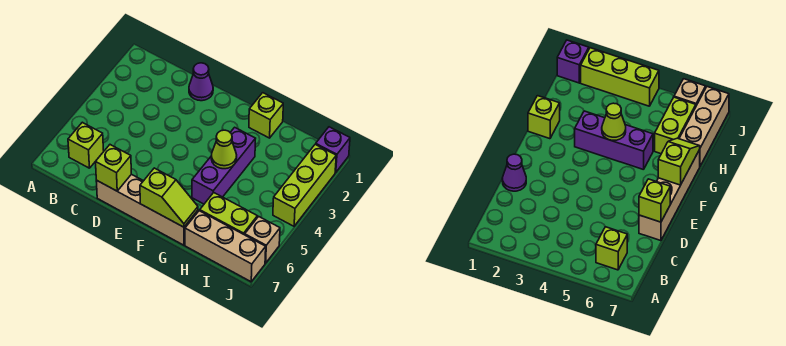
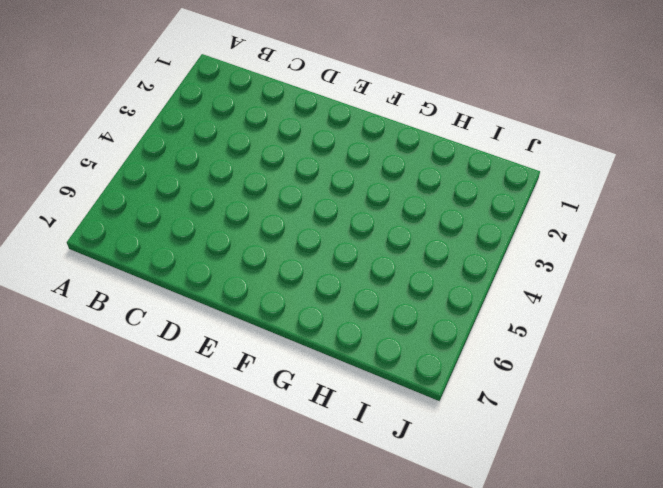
none -> lime brick B6 level 1
none -> purple cone D1 level 1
none -> tan brick D7:G7 level 1

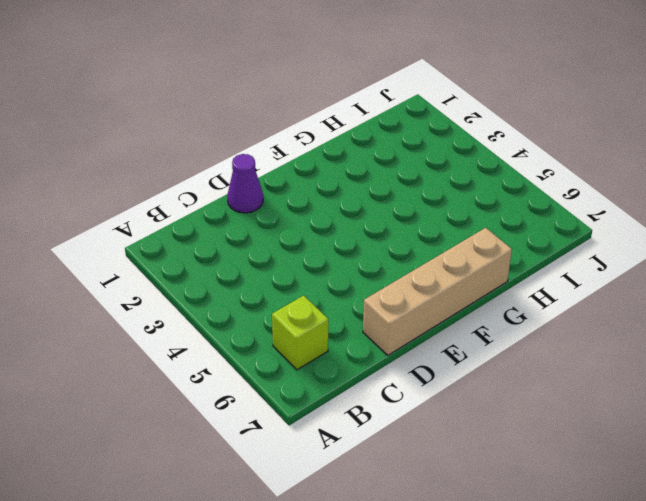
none -> lime brick G1 level 1
none -> purple brick G3:G5 level 1
none -> lime brick H6:I6 level 1

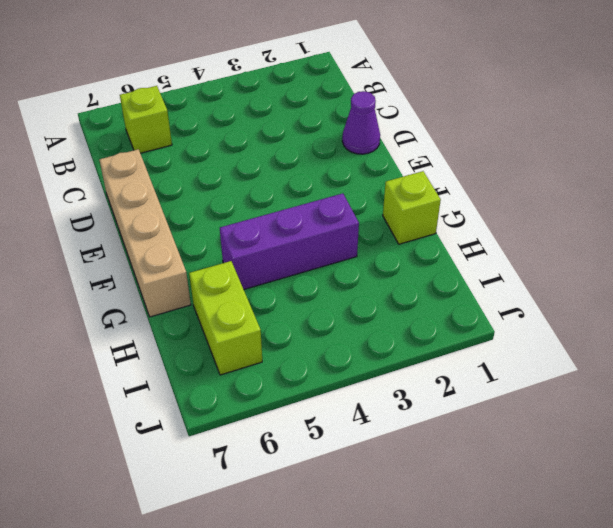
none -> tan brick H7:J7 level 1
none -> purple brick J1 level 1
none -> lime brick J2:J4 level 1

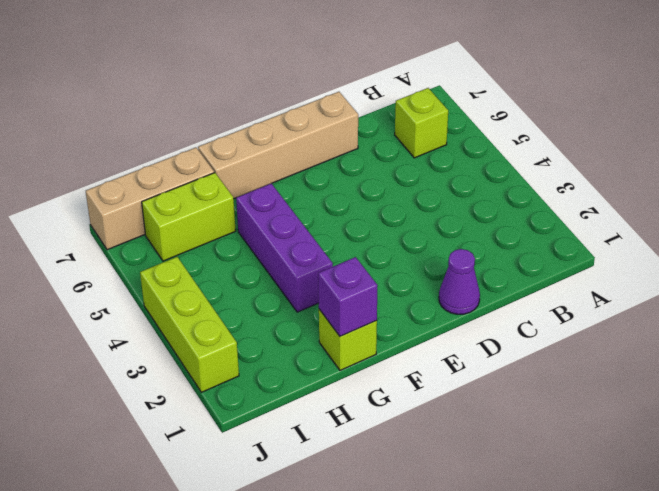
purple brick G1 level 2 -> purple brick J1 level 1
none -> tan brick J6 level 1
none -> lime brick D7 level 2
none -> lime slope F7:G7 level 2 top F

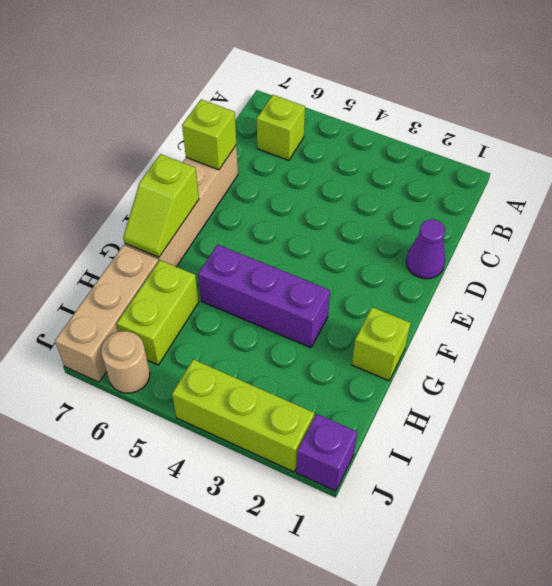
tan round brick J6 level 1 -> tan brick J6 level 1
none -> lime cone G4 level 2

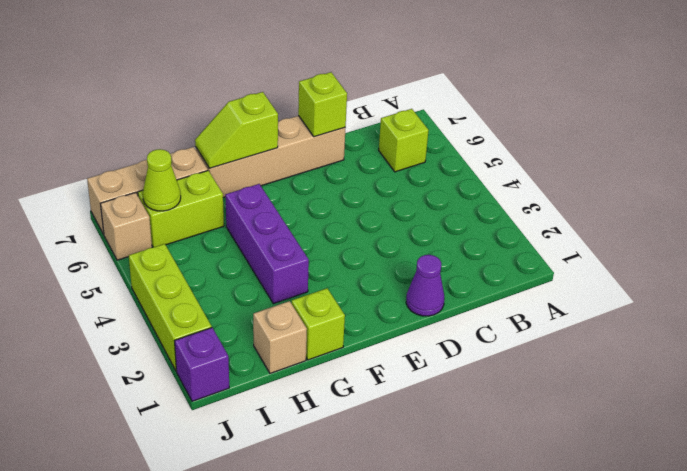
tan brick H1 level 1 -> none
lime cone I6 level 2 -> lime cone G4 level 2

